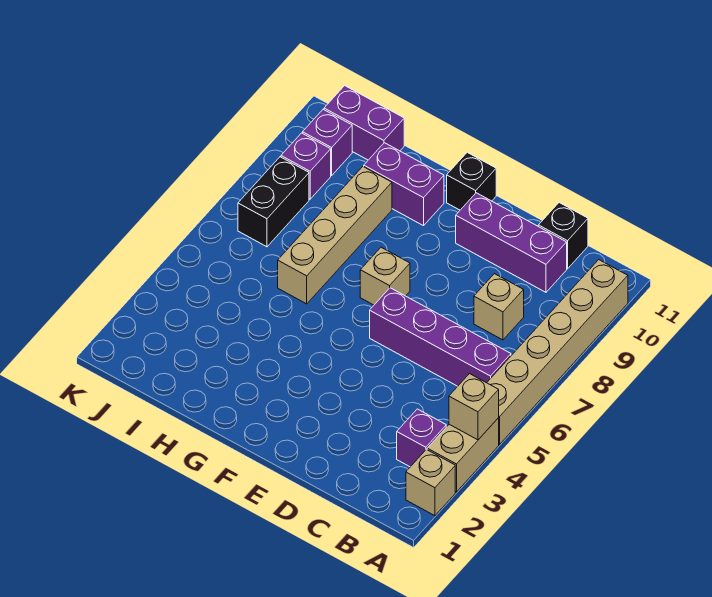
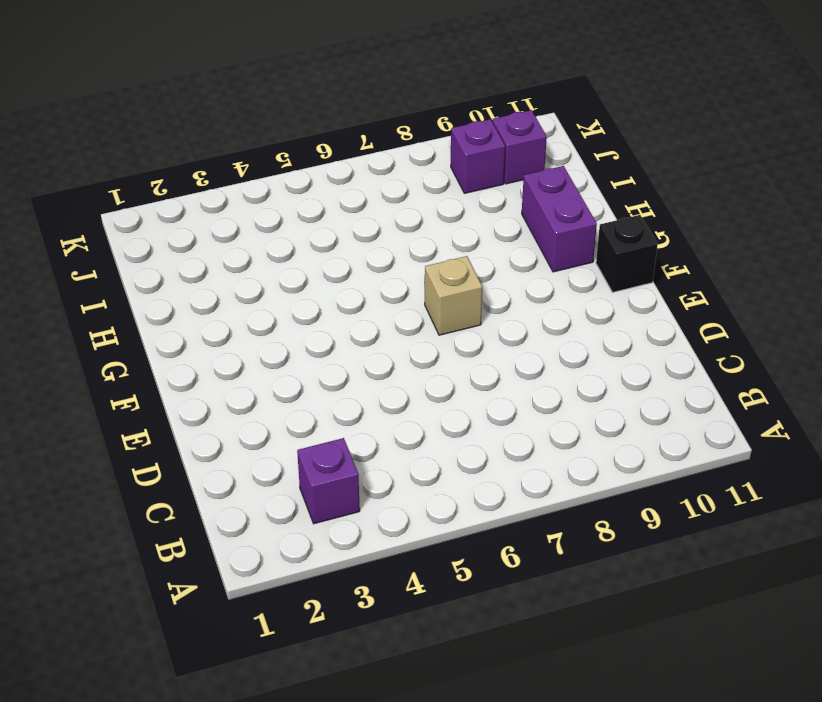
none -> tan brick A2 level 1
none -> tan brick A3:A4 level 1
none -> tan brick A5:A10 level 1

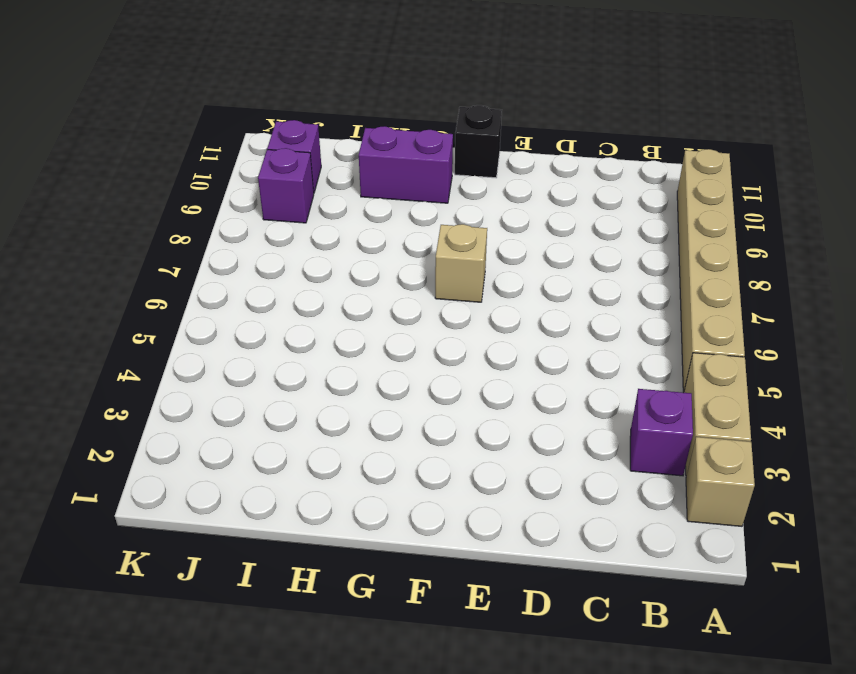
none -> purple brick B6:E6 level 1
none -> tan brick C8 level 1
none -> purple brick C10:E10 level 1

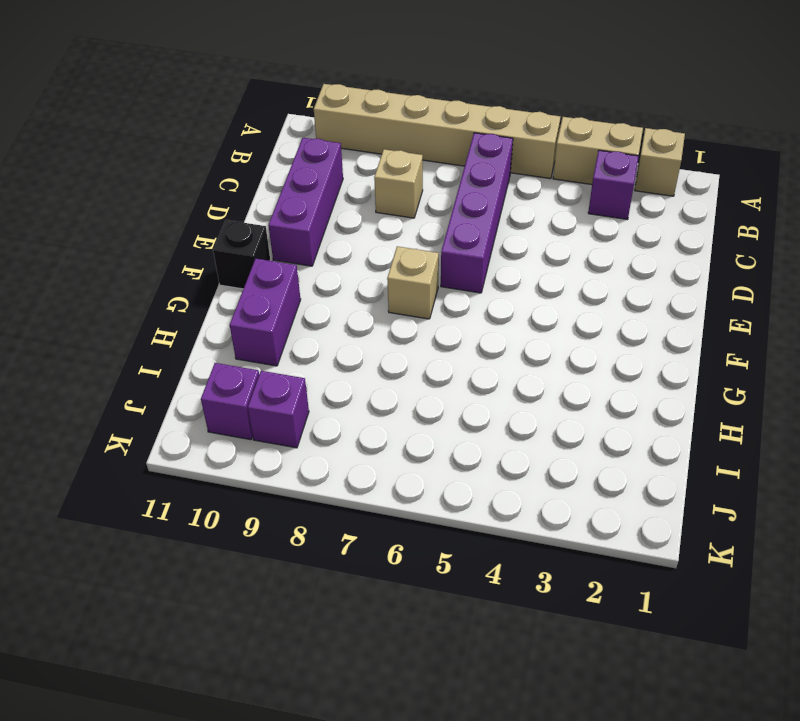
none -> black brick C11 level 1
none -> tan brick H6:H9 level 1
none -> purple brick I11:J11 level 1

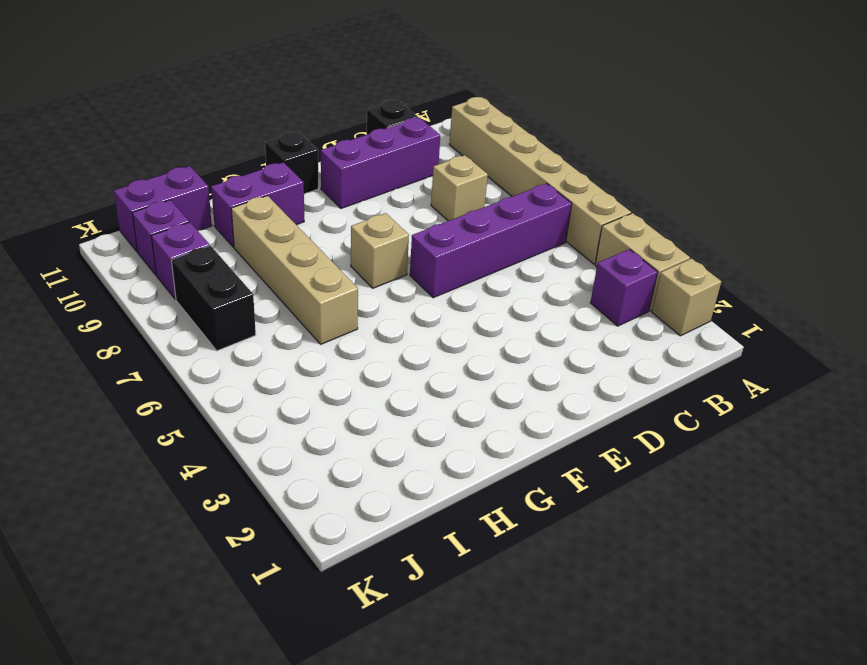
none -> tan brick A4 level 2

